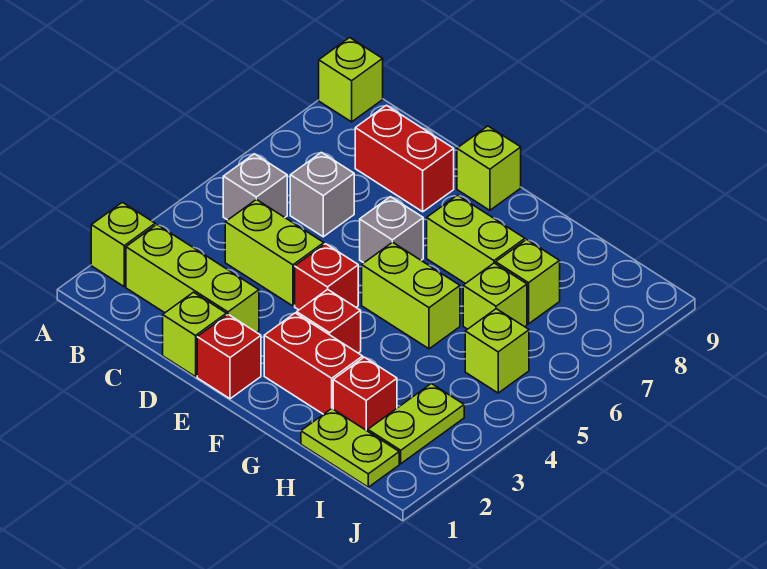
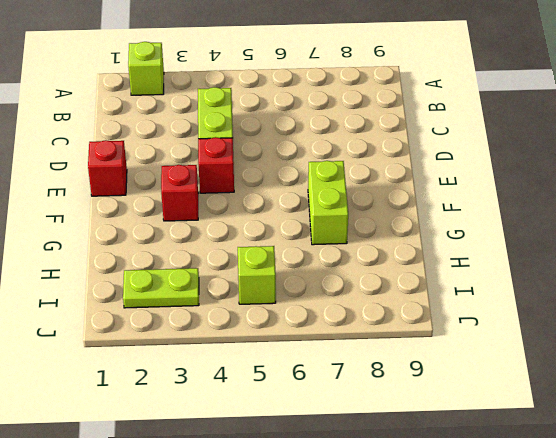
none -> lime brick A9 level 1
none -> lime brick B2:D2 level 1
none -> grey brick B5 level 1

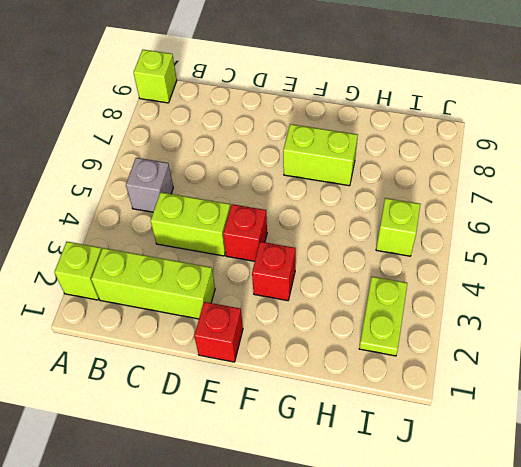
none -> grey brick C6 level 1
none -> red brick C8:D8 level 1
none -> lime brick D1 level 1

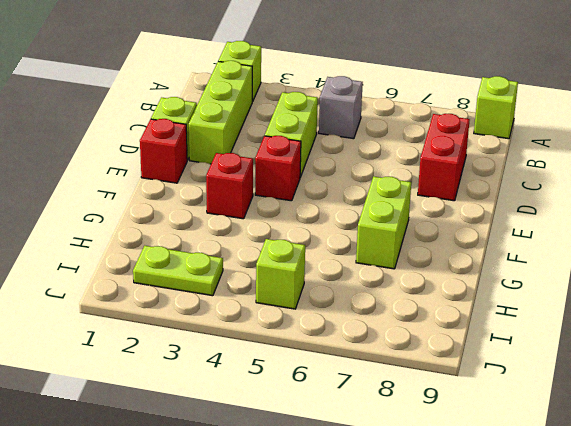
none -> grey brick C6 level 1
none -> grey brick E6 level 1
none -> lime brick E9 level 1

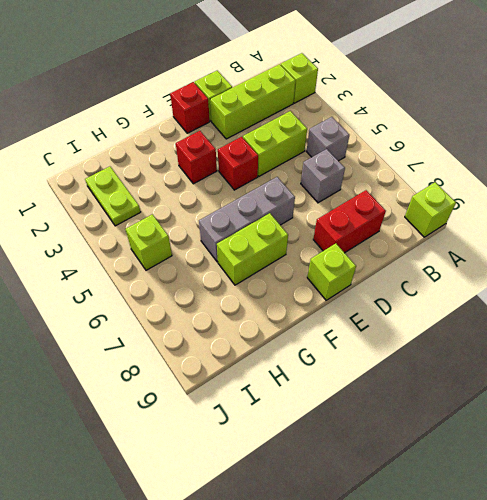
grey brick E6:G6 level 1 -> grey brick E6 level 1
none -> red brick F2:G2 level 1
none -> lime brick F5:G5 level 1
none -> lime plate H1:I1 level 1

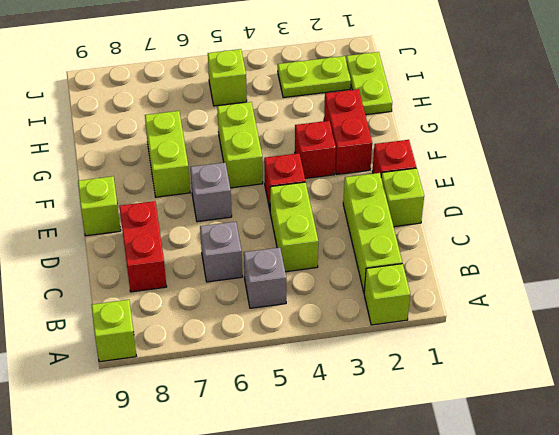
none -> red brick H2 level 1
none -> lime brick H6 level 1
none -> lime brick H7 level 1

